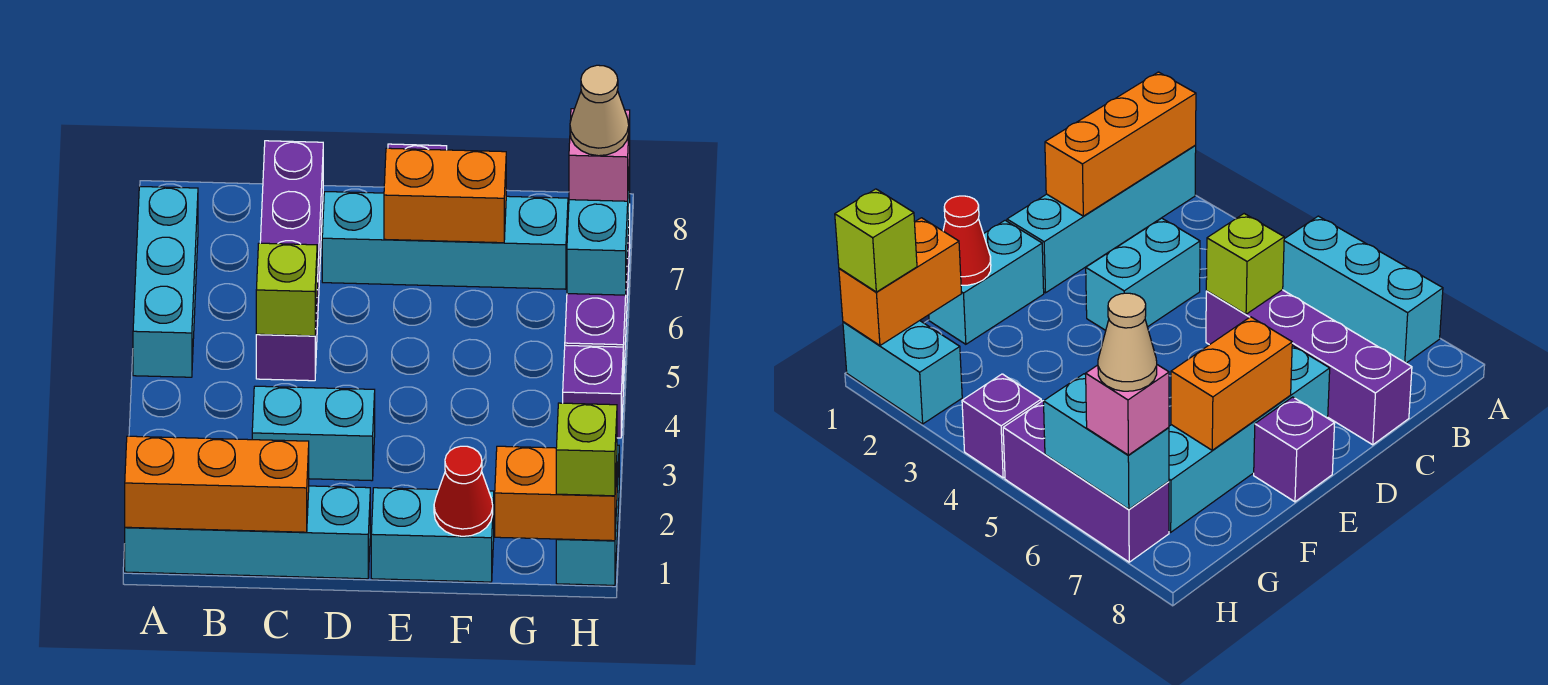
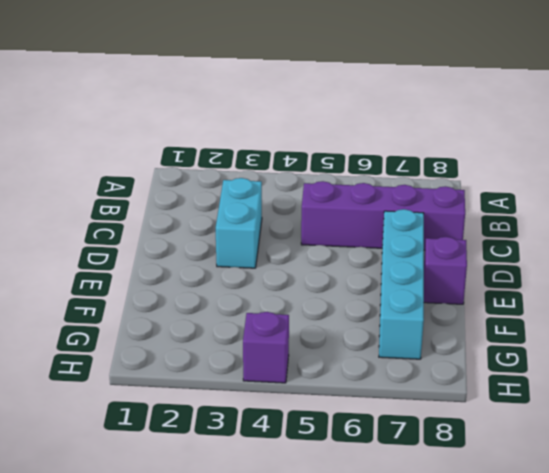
none -> cyan brick A1:D1 level 1
none -> cyan brick A5:A7 level 1
none -> cyan brick E1:F1 level 1

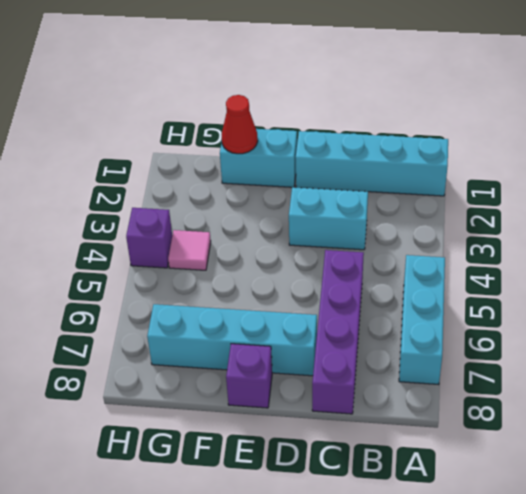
pink tile G4 level 1 -> none
none -> cyan brick H1:H2 level 1
none -> purple brick H5:H7 level 1
none -> orange brick A1:C1 level 2

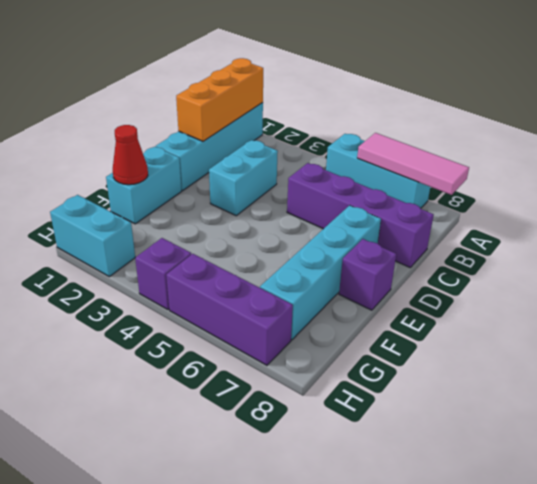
pink tile A6:A8 level 2 -> none
none -> lime brick C5 level 2
none -> orange brick E7:F7 level 2
none -> orange brick G1:H1 level 2

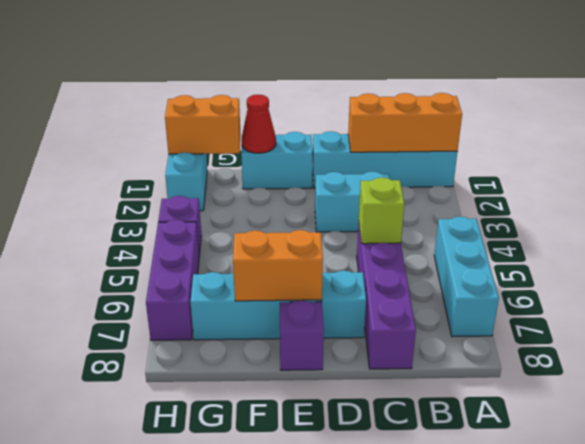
none -> cyan brick H6:H7 level 2
none -> lime brick H1 level 3
none -> pink brick H7 level 3

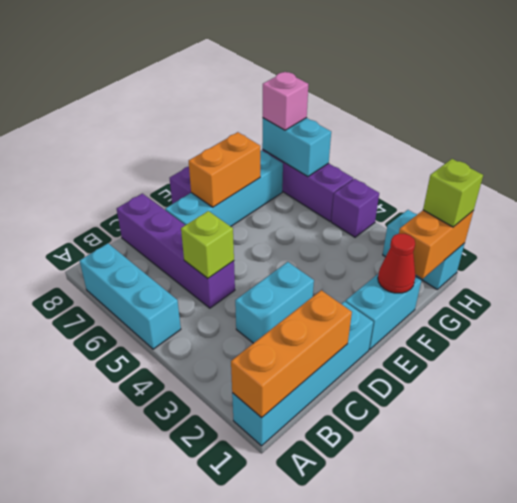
none -> tan cone H7 level 4

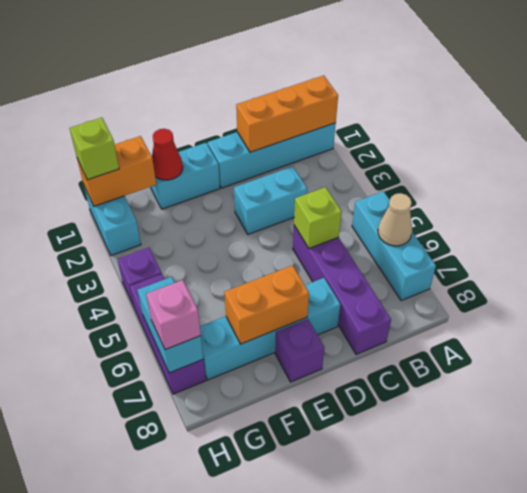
tan cone A6 level 2 -> tan cone H7 level 4

